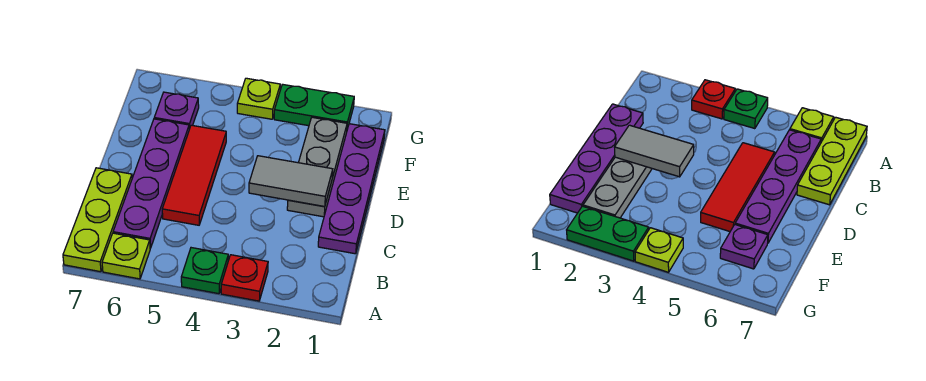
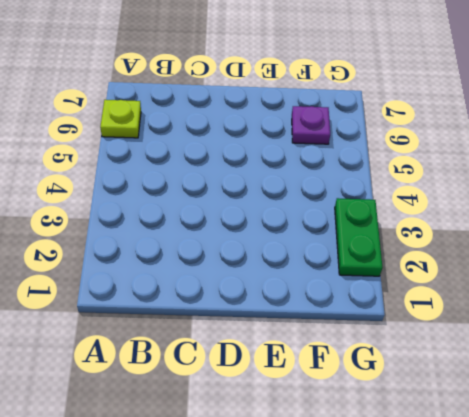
none -> red plate A3 level 1
none -> green plate A4 level 1
none -> lime plate A7:C7 level 1

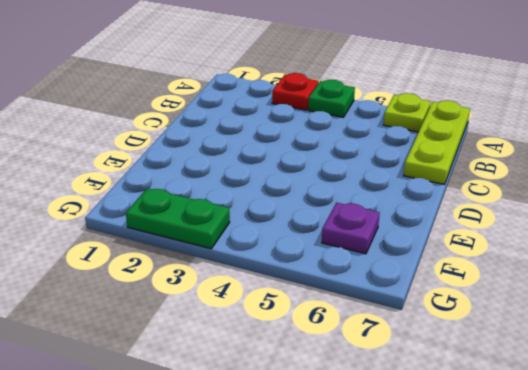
none -> purple plate B6:E6 level 1
none -> purple plate C1:F1 level 1
none -> red tile C5:E5 level 1

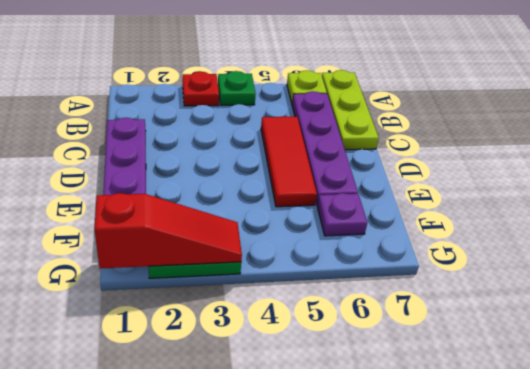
red slope G1:G3 level 2 top 1 -> none
none -> grey plate D2:F2 level 1
none -> lime plate G4 level 1
none -> grey tile D2:D3 level 2

